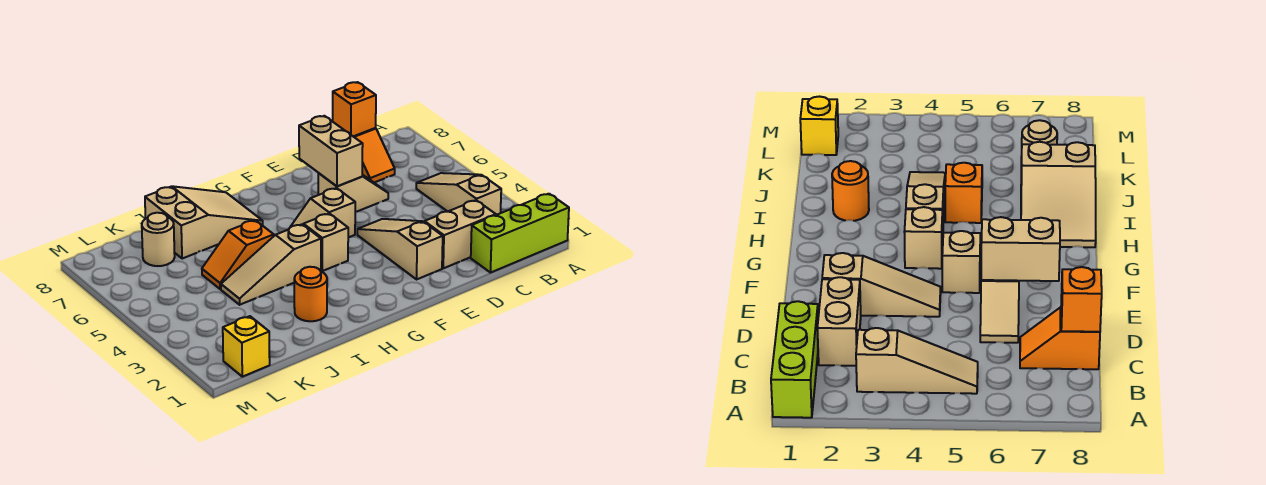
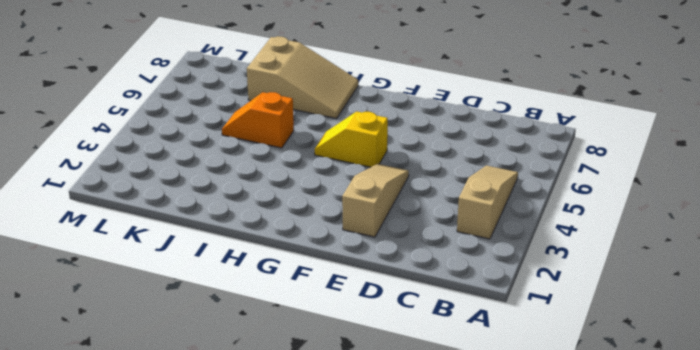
yellow slope F5:G5 level 1 top F -> tan slope F5:G5 level 1 top F
none -> lime brick A1:C1 level 1
none -> tan brick C2:D2 level 1
none -> orange slope C7:C8 level 1 top 8

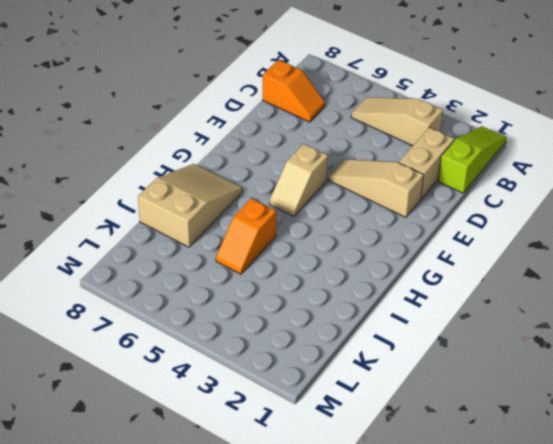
lime slope A1:C1 level 1 top C -> lime brick A1:C1 level 1
none -> tan slope D6:E6 level 1 top E
none -> tan brick G4 level 1
none -> tan slope H4:J4 level 1 top H

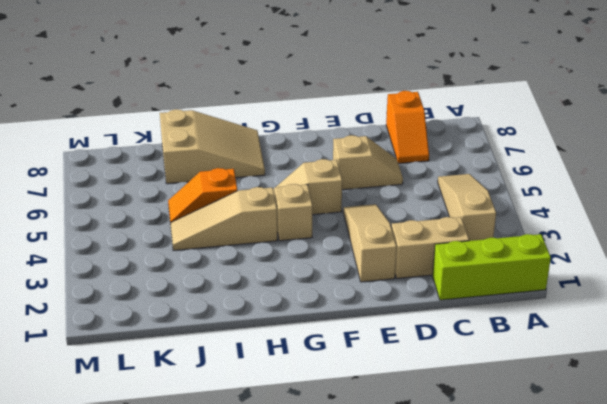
none -> orange round brick I2 level 1
none -> tan round brick K7 level 1
none -> yellow brick L1 level 1

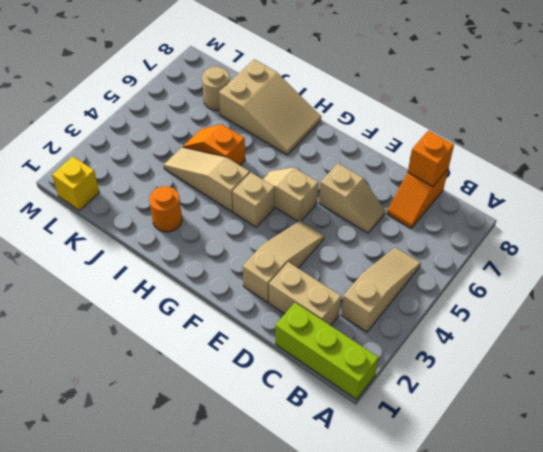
none -> tan brick E6:E7 level 2

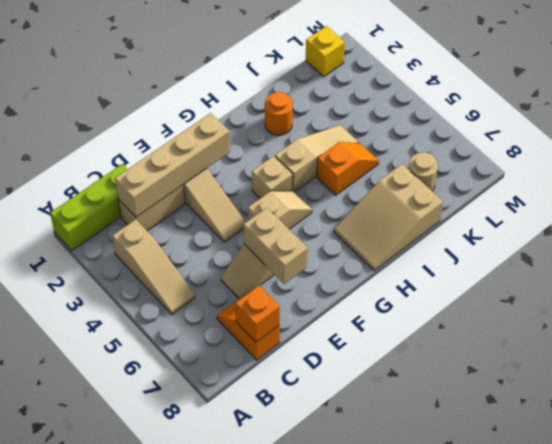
tan brick C2:F2 level 2 -> none

